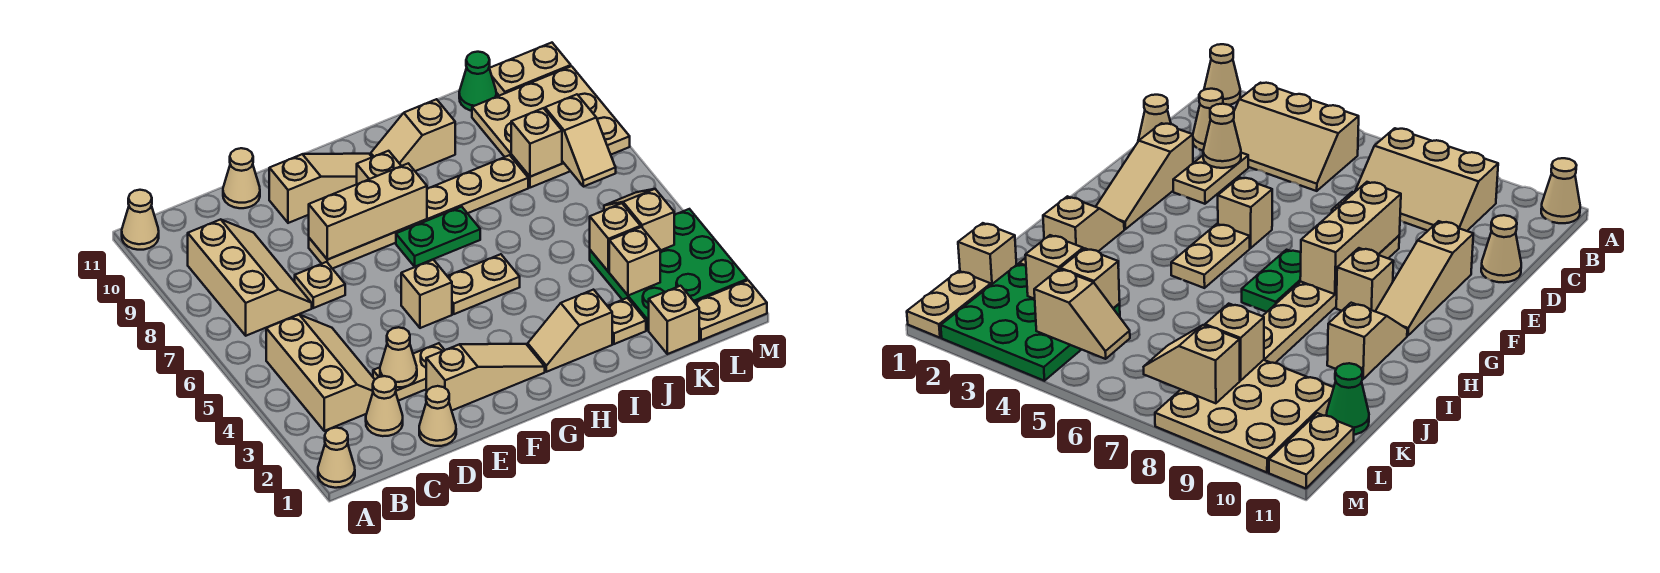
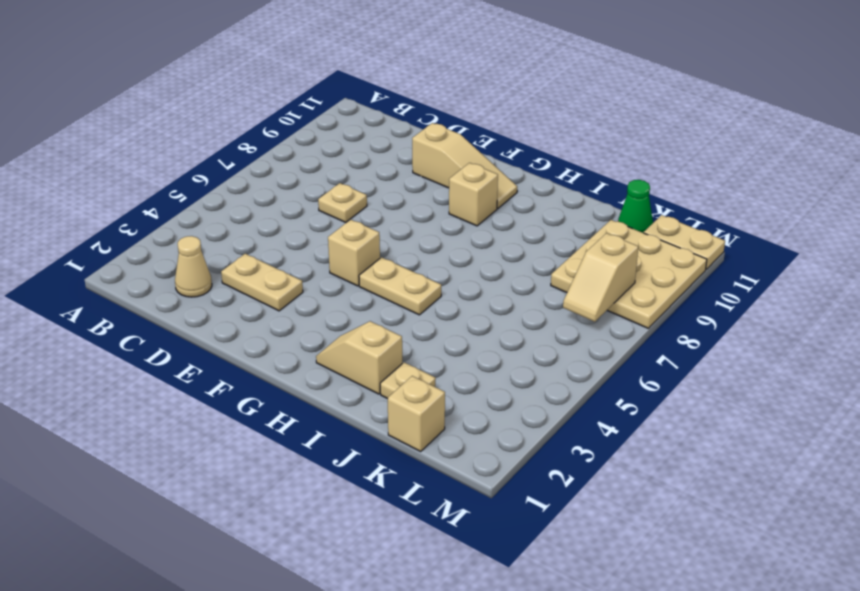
none -> tan cone A1 level 1
none -> tan cone A11 level 1
none -> tan slope B3:C5 level 1 top B
none -> tan slope B7:C9 level 1 top B

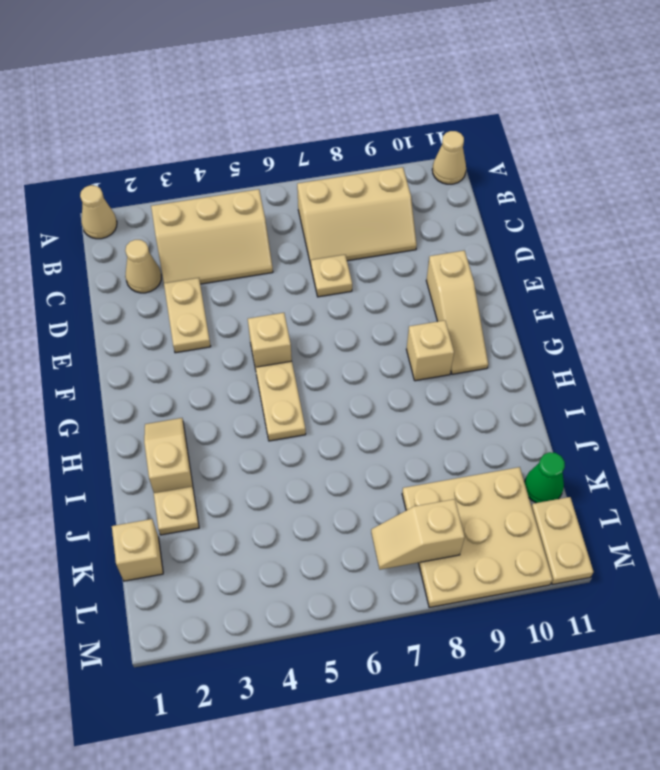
none -> tan cone D1 level 1
none -> tan cone D11 level 1
none -> tan slope E2:G2 level 1 top E
none -> tan plate E8:J8 level 1

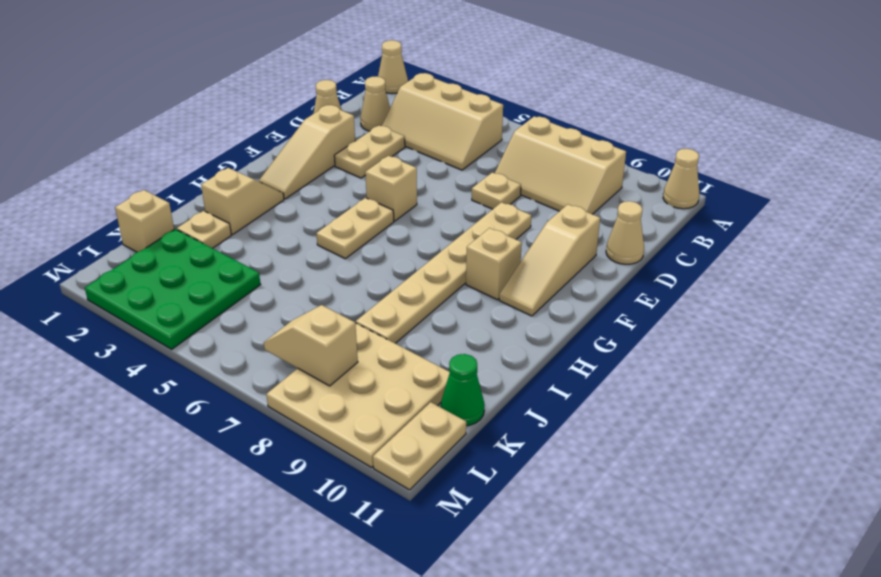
none -> green plate G7:H7 level 1
none -> tan slope H10:I10 level 1 top I
none -> tan plate L1:M1 level 1
none -> tan cone D3 level 2

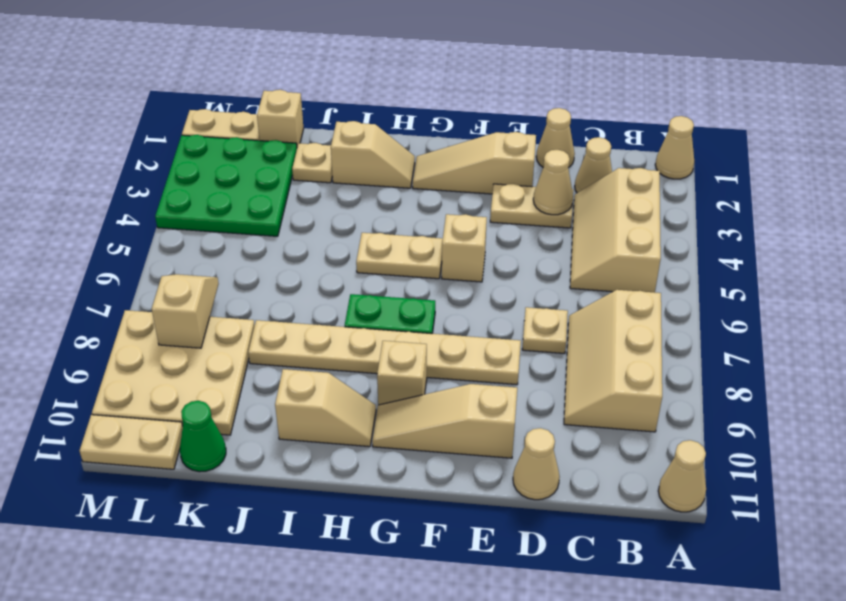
none -> tan brick E8:G8 level 2
none -> tan brick K3 level 2
none -> tan brick K4 level 2
none -> tan brick K8 level 2

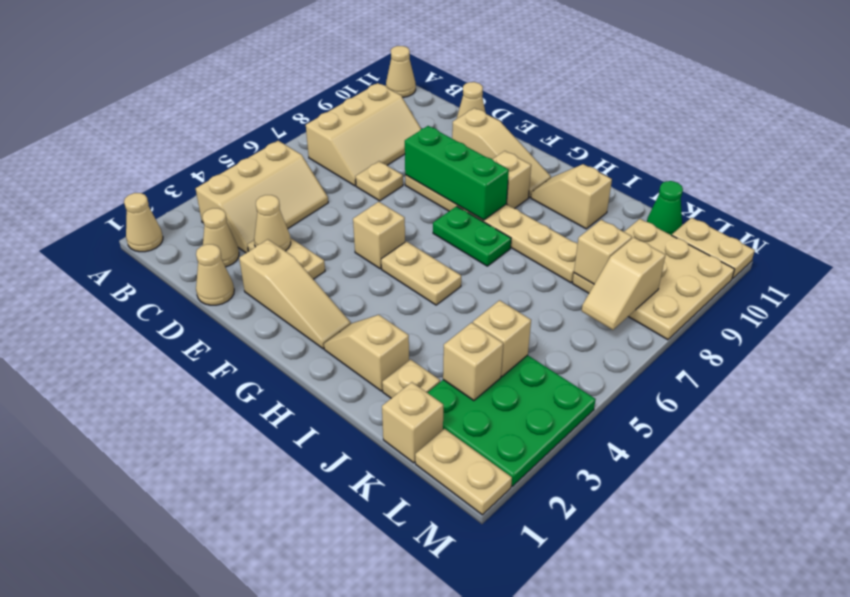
green brick E8:G8 level 2 -> tan brick E8:G8 level 2
none -> tan slope L4:L5 level 2 top 4

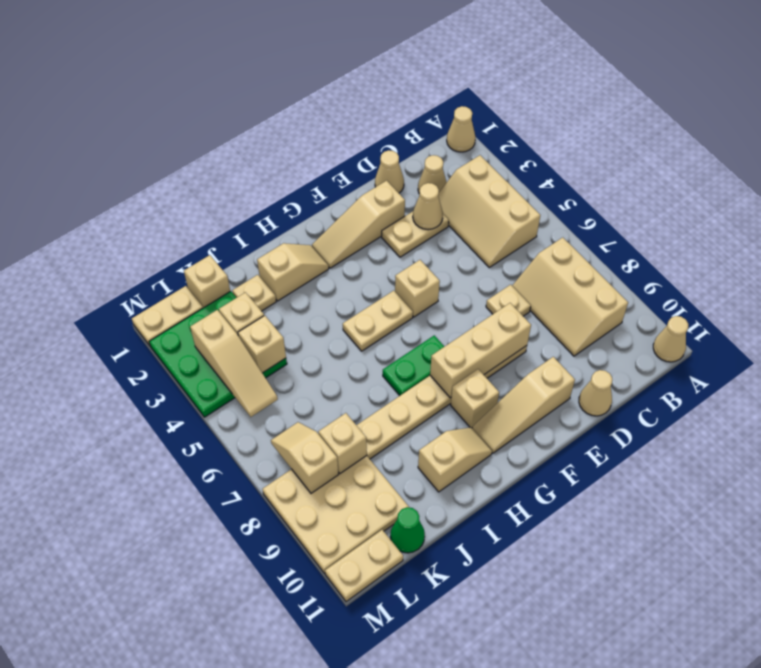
tan slope L3:L5 level 2 top 3 -> tan slope L4:L5 level 2 top 4

